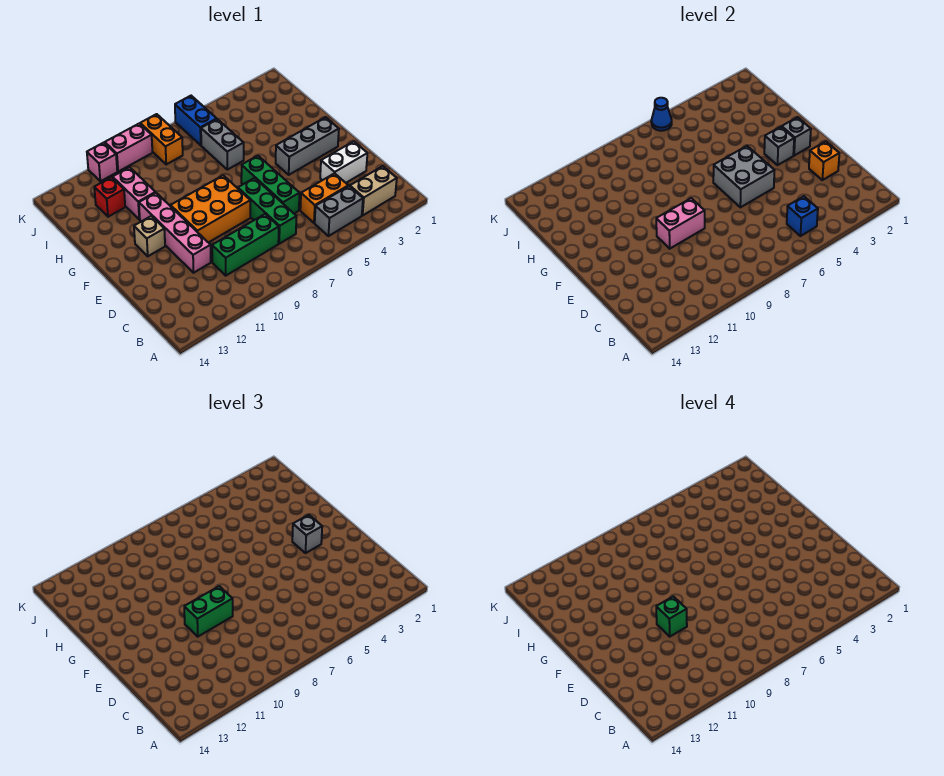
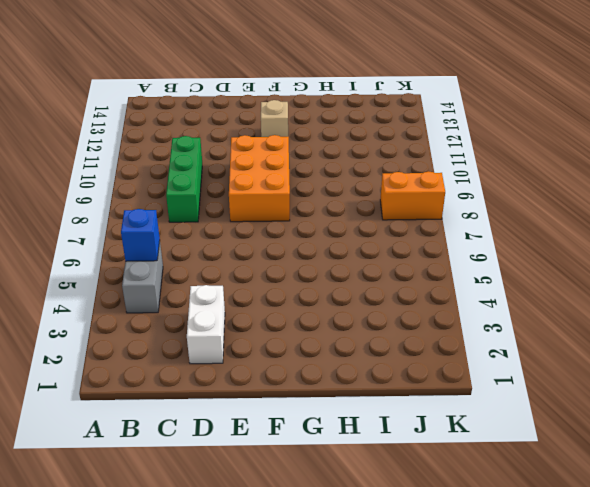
none -> tan brick B2:B3 level 1
none -> orange brick C4:C5 level 1
none -> green brick C7:E7 level 1

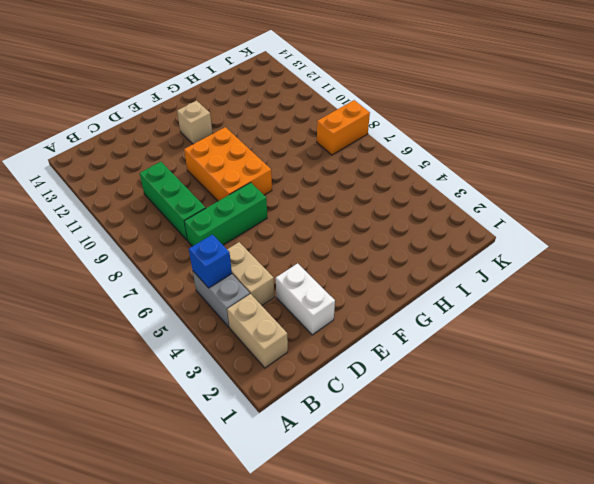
tan brick C4:C5 level 1 -> orange brick C4:C5 level 1
none -> green brick D6:F6 level 1
none -> pink brick D11:G11 level 1
none -> grey brick F2:F4 level 1

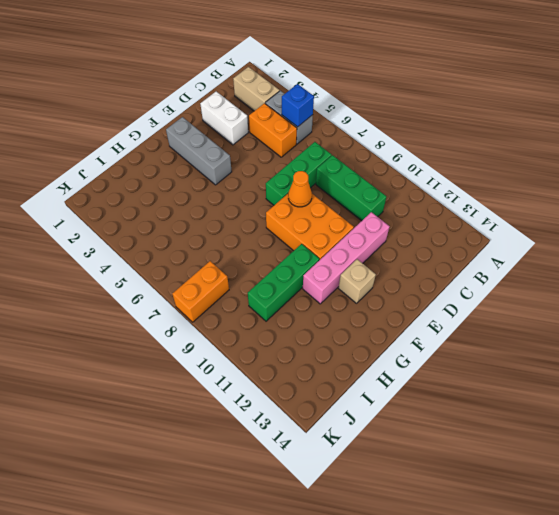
orange cone E8 level 2 -> none
green brick G10:I10 level 1 -> green brick D6:F6 level 1
none -> grey brick H6:I6 level 1
none -> pink brick H11:I11 level 1
none -> red brick I12 level 1

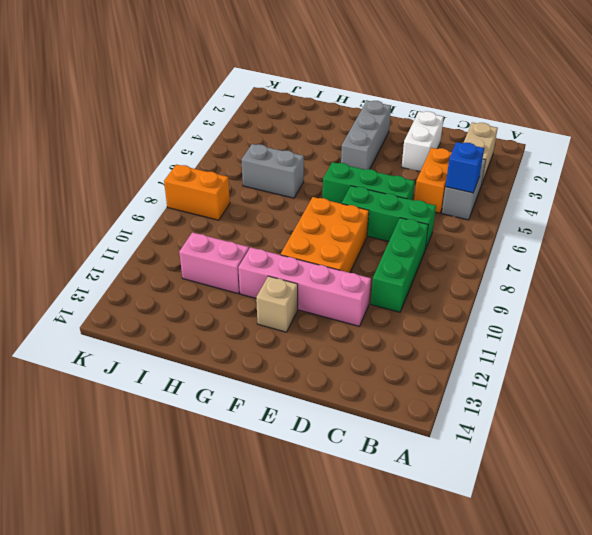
none -> red brick I12 level 1
none -> blue brick J6:K6 level 1
none -> pink brick K9:K10 level 1

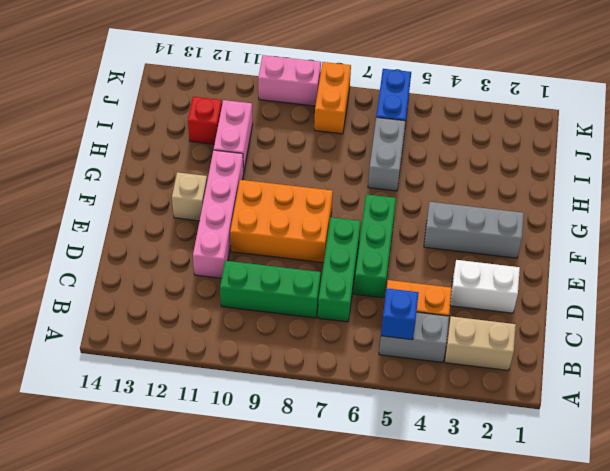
none -> pink brick K11 level 1
none -> orange brick D2 level 2
none -> grey brick E5:F6 level 2

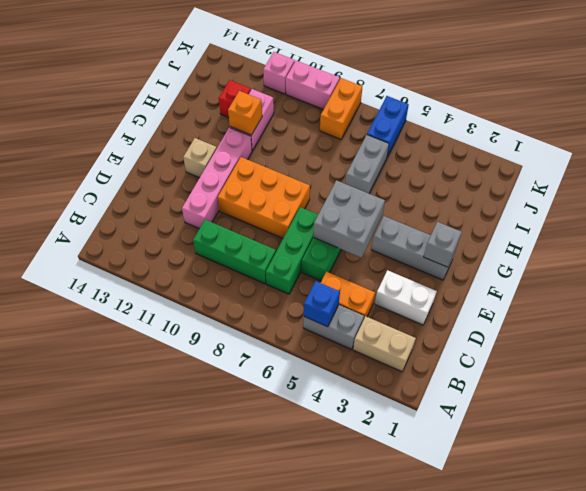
orange brick H11 level 2 -> orange brick D2 level 2
none -> pink brick E9:E10 level 2
none -> grey brick F3 level 2
none -> blue cone K6 level 2

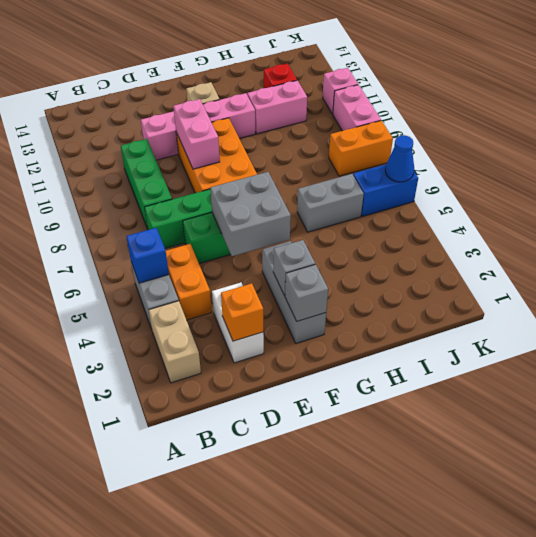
none -> green brick E9:E10 level 3
none -> grey brick F3 level 3
none -> green brick E10 level 4

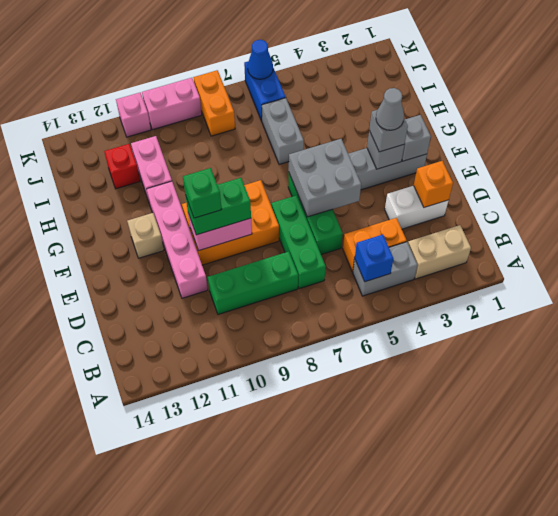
grey cone F3 level 4 -> none

